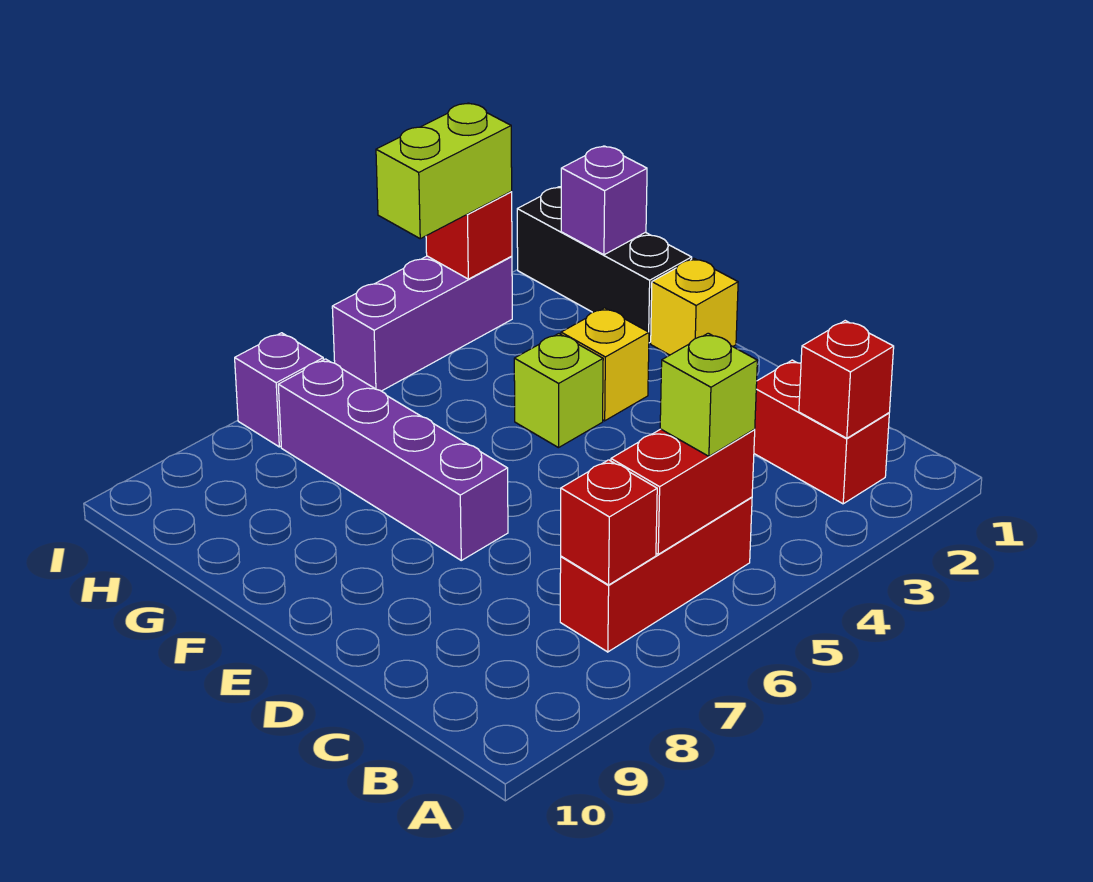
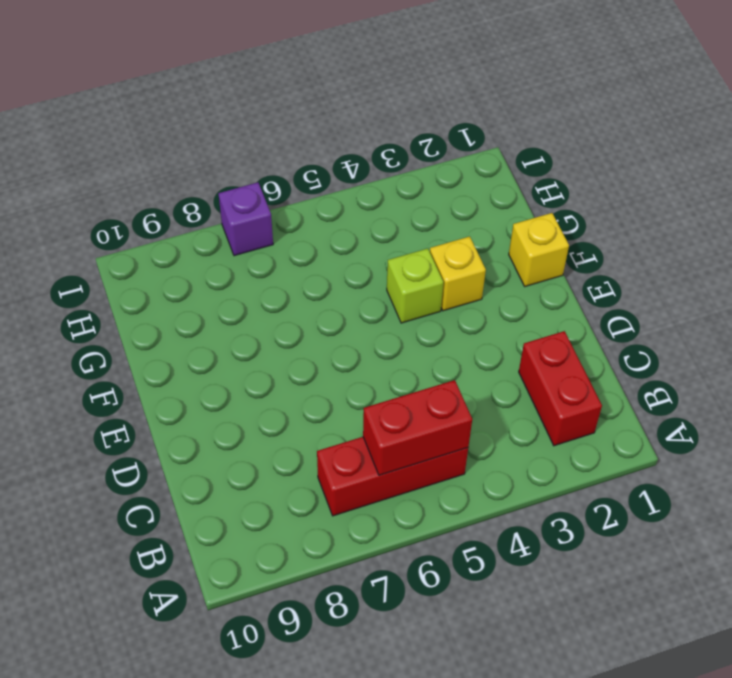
none -> purple brick E7:H7 level 1
none -> black brick G1:I1 level 1
none -> purple brick I3:I5 level 1

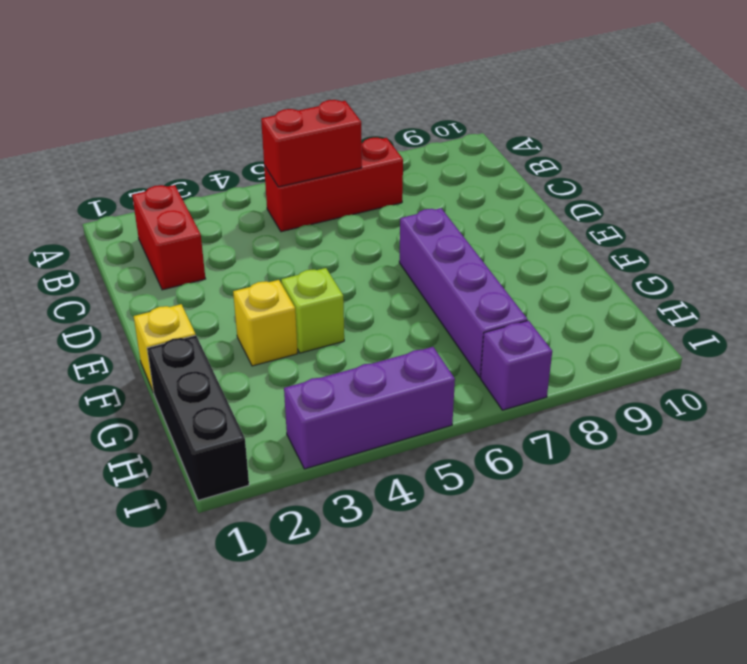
none -> red brick B2 level 2
none -> red brick B7 level 2
none -> purple brick H1 level 2

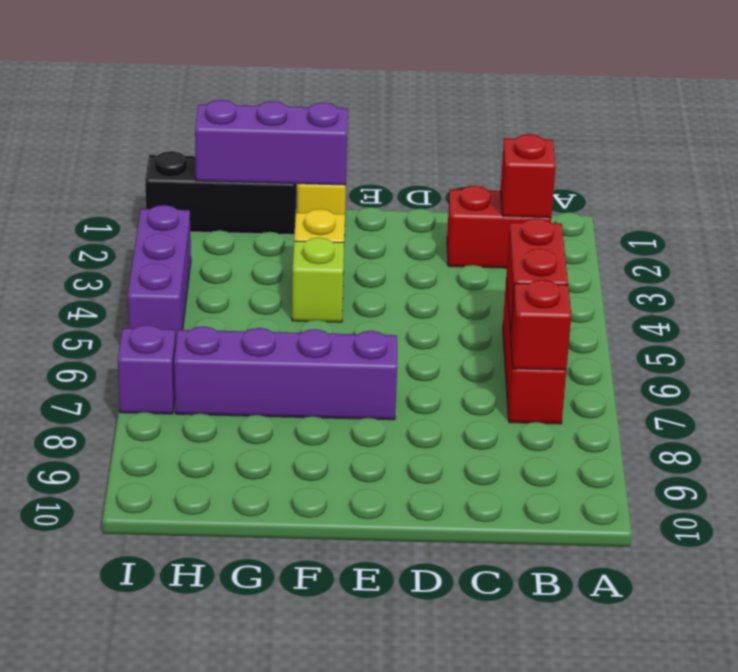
purple brick F1:H1 level 2 -> purple brick H1 level 2
none -> red brick I3 level 2
none -> lime brick B5 level 3
none -> lime brick I3:I4 level 3

